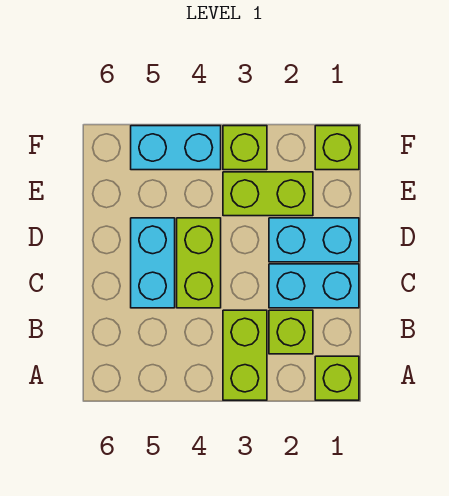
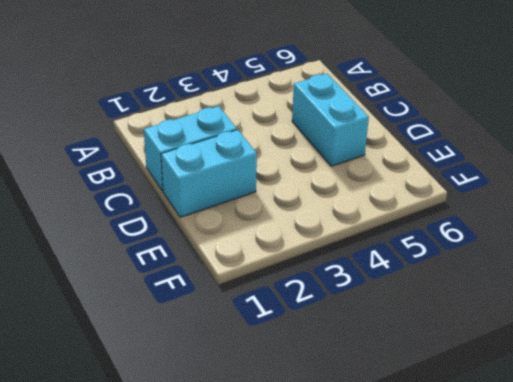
none -> lime brick A1 level 1
none -> lime brick A3:B3 level 1

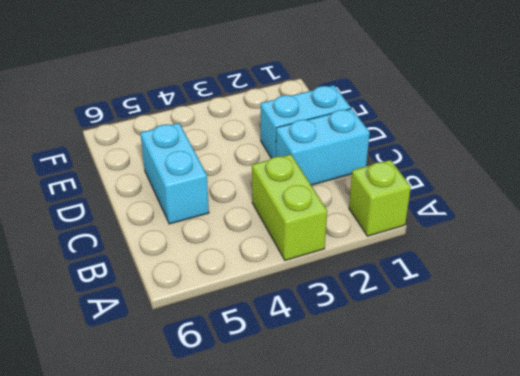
none -> lime brick B2 level 1
none -> lime brick C4:D4 level 1

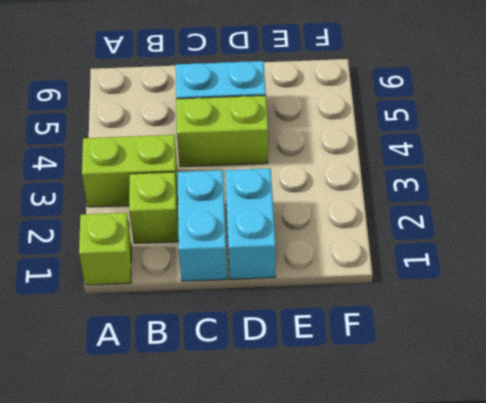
none -> lime brick E2:E3 level 1
none -> lime brick F1 level 1

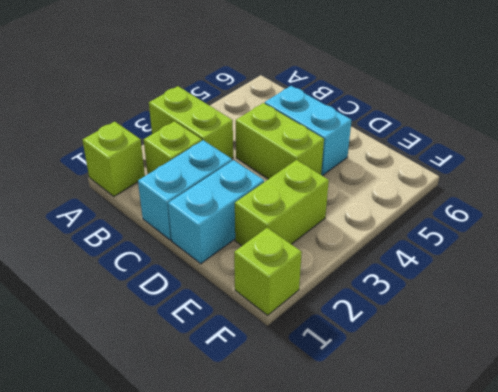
none -> lime brick F3 level 1
none -> cyan brick F4:F5 level 1

